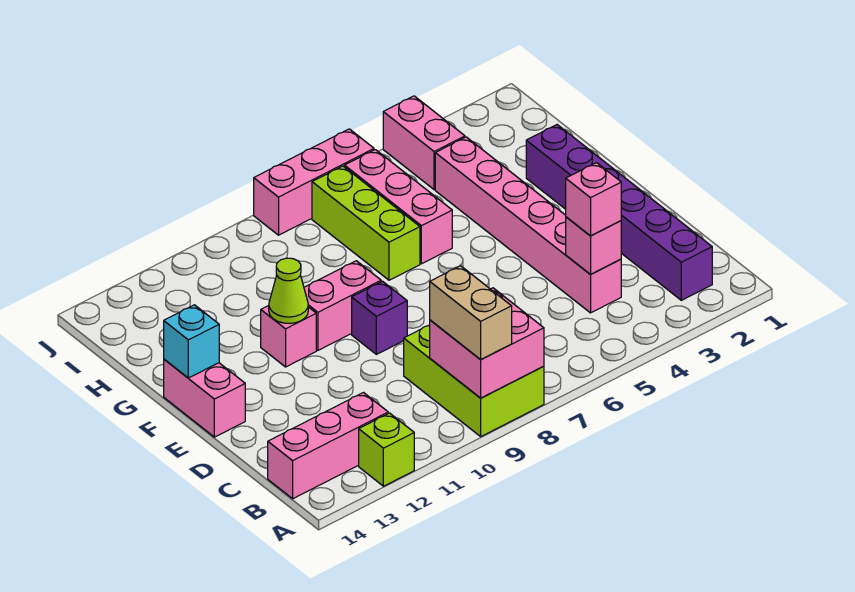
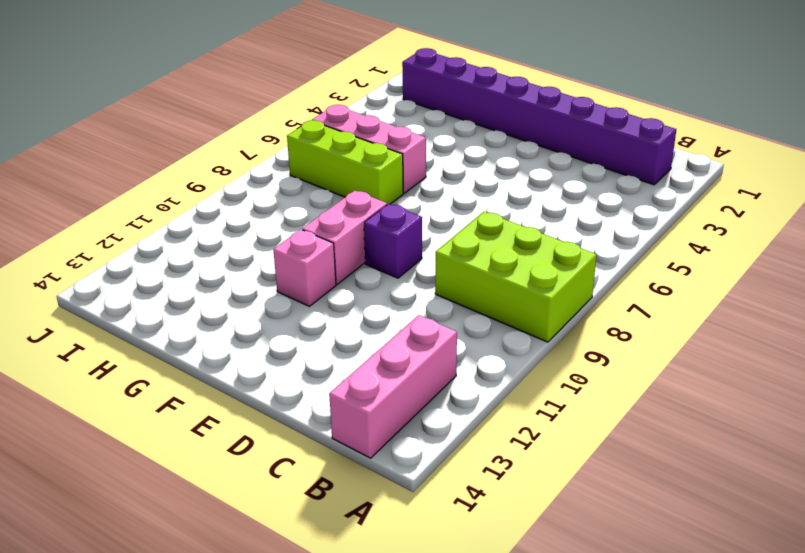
purple brick B2:I2 level 1 -> purple brick B2:G2 level 1
none -> lime brick A12 level 1
none -> pink brick C4:H4 level 1
none -> pink brick E14:F14 level 1

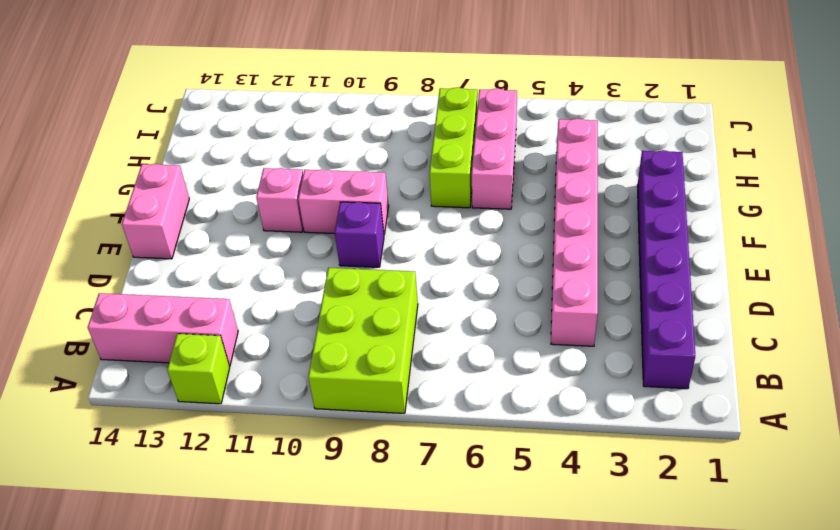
none -> pink brick I4:J4 level 1
none -> pink brick J6:J8 level 1
none -> pink brick A8:B9 level 2

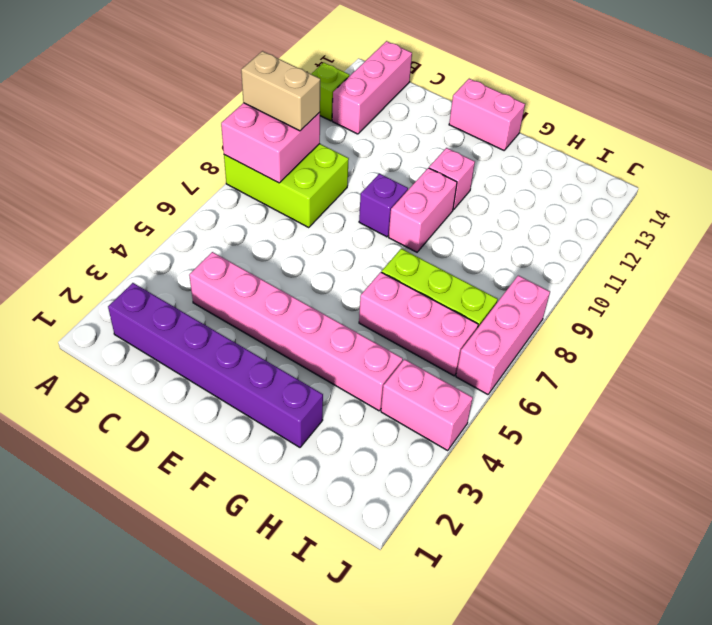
none -> pink brick C4 level 2
none -> lime cone F11 level 2
none -> cyan brick F14 level 2

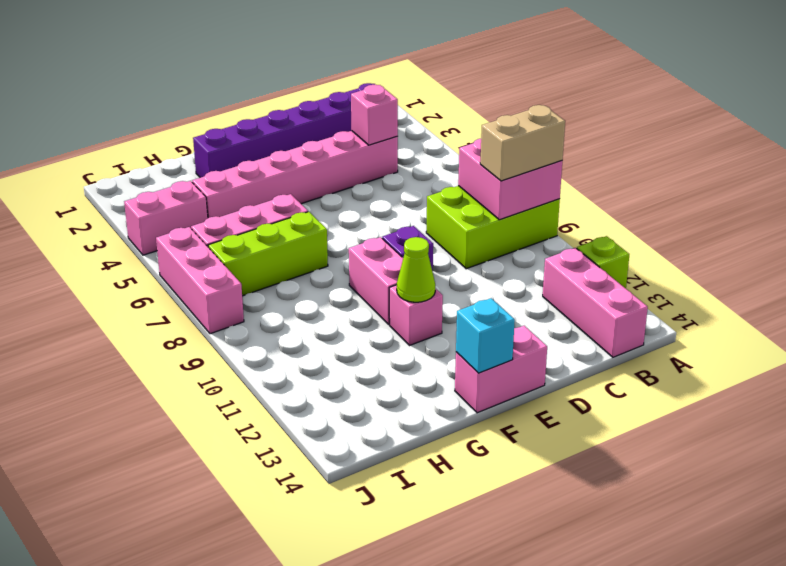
none -> pink brick C4 level 3

